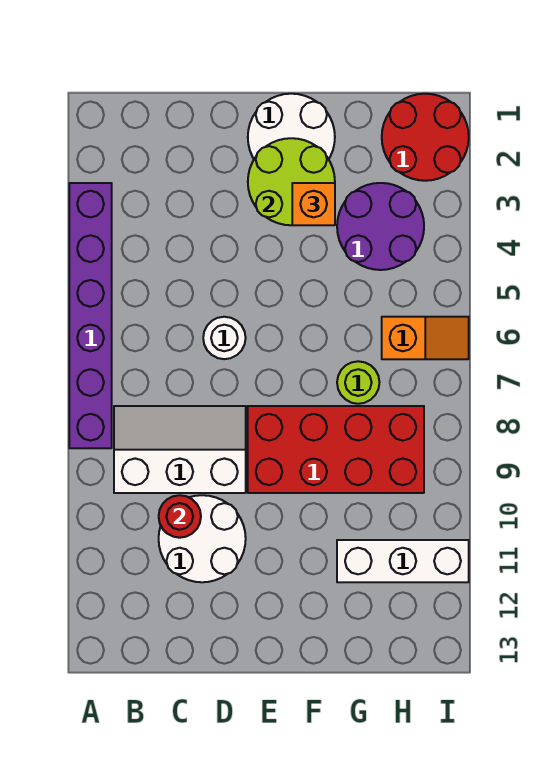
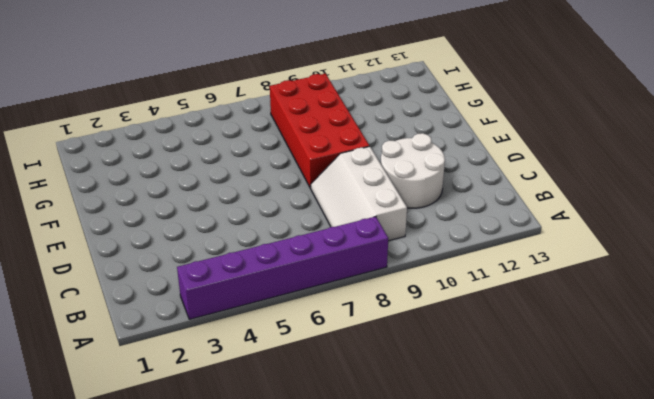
none -> white round brick D6 level 1
none -> white round brick E1:F2 level 1
none -> purple round brick G3:H4 level 1

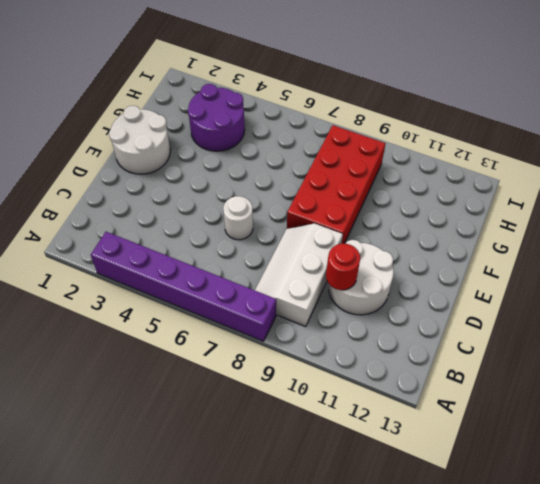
none -> lime round brick G7 level 1
none -> white brick G11:I11 level 1
none -> red round brick H1:I2 level 1

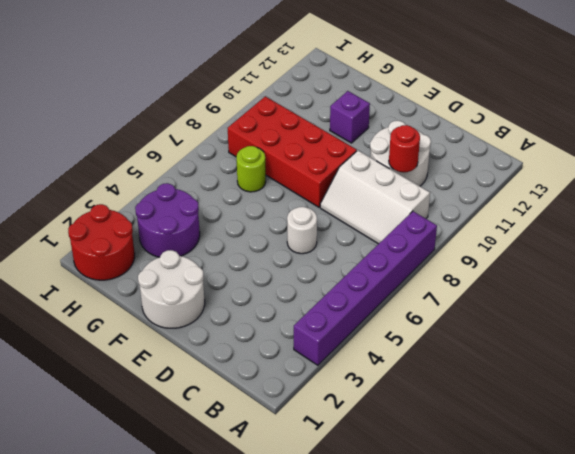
purple brick F11 level 1 -> none
none -> white brick G11:I11 level 1
none -> orange slope H6:I6 level 1 top H
none -> lime round brick E2:F3 level 2

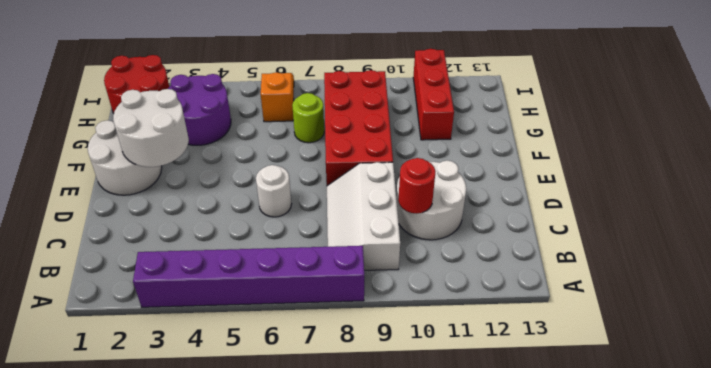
white round brick E2:F3 level 2 -> lime round brick E2:F3 level 2
red brick G11:I11 level 1 -> white brick G11:I11 level 1
none -> orange brick F3 level 3

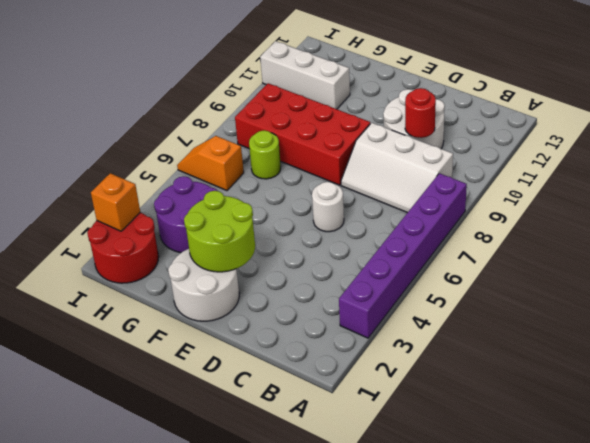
orange brick I2 level 2 -> orange brick F3 level 3

